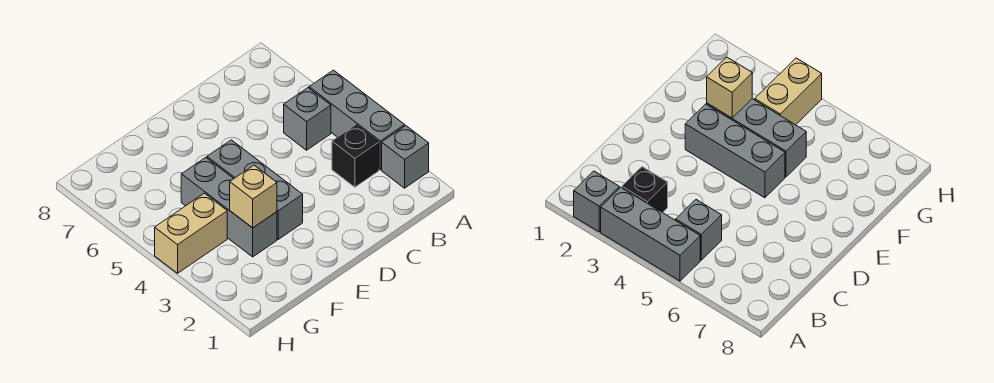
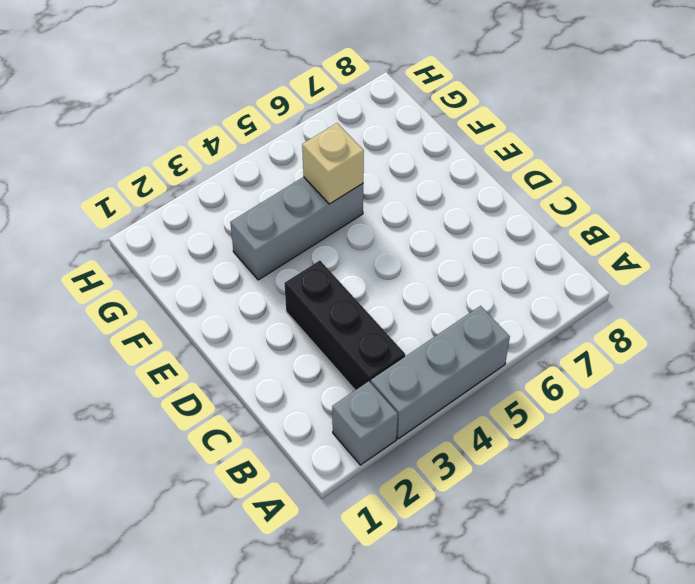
black brick B3:D3 level 1 -> black brick B3 level 1
tan brick F5 level 2 -> tan brick F3 level 2
none -> grey brick B5 level 1
none -> grey brick E3:E5 level 1

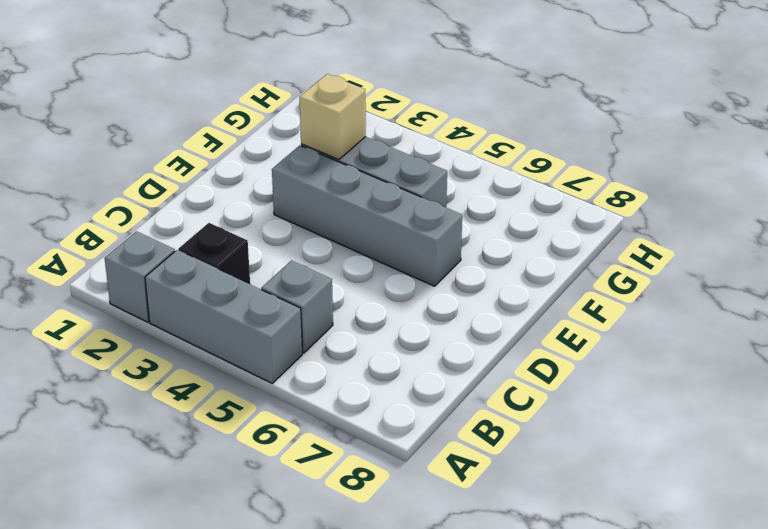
grey brick E3:E6 level 1 -> grey brick E3:E5 level 1
none -> tan brick G4:H4 level 1

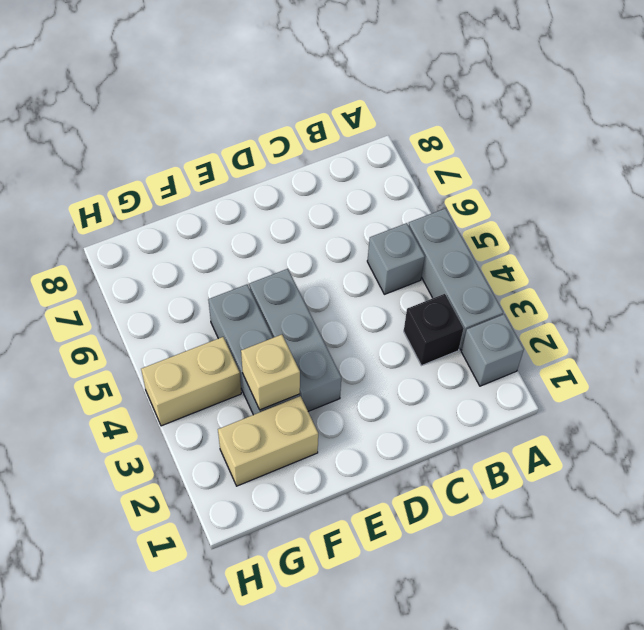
tan brick F2:G2 level 1 -> none

